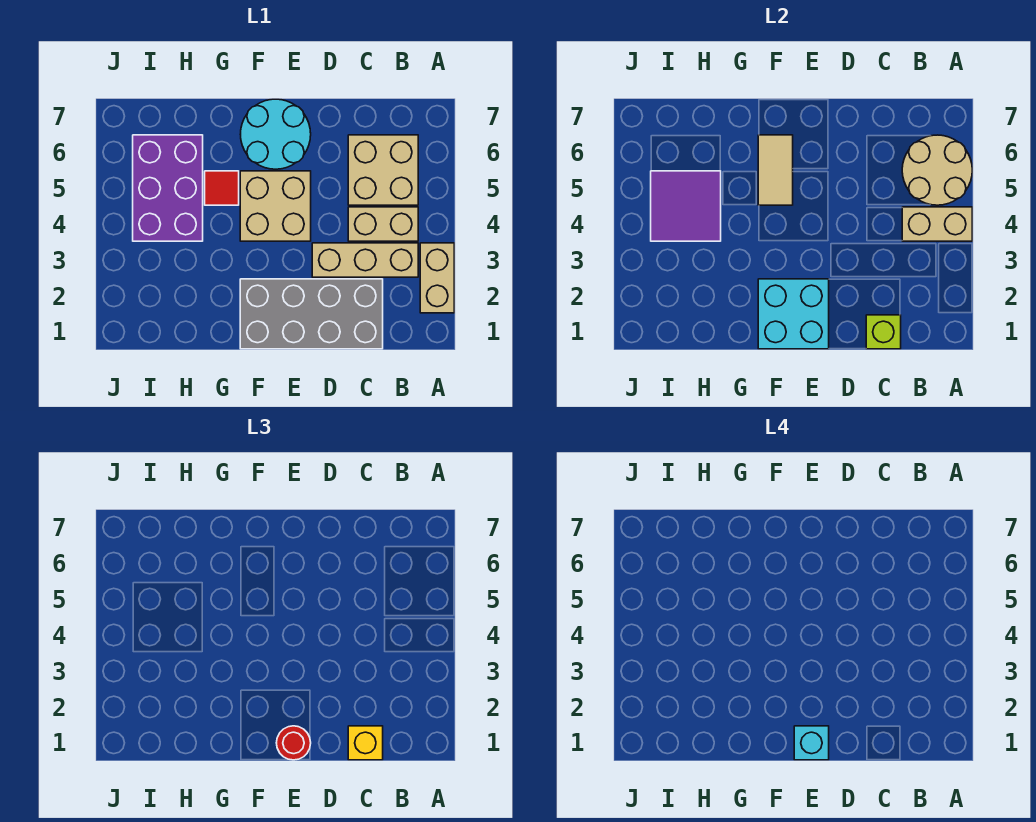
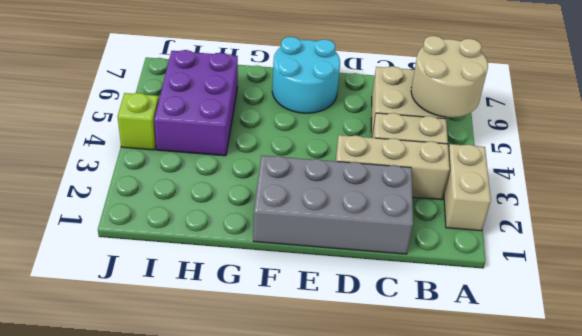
lime brick J4 level 1 -> lime brick C1 level 2
none -> tan brick E4:F5 level 1
none -> red tile G5 level 1
none -> tan brick A4:B4 level 2

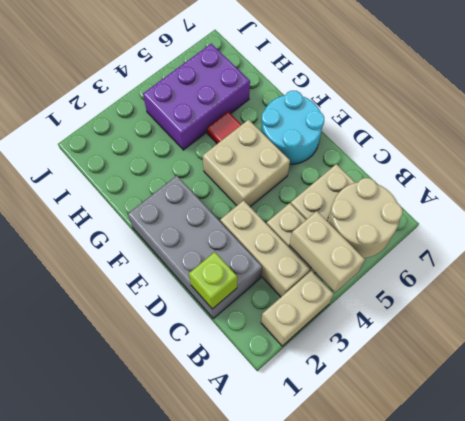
none -> cyan brick E1:F2 level 2
none -> tan tile F5:F6 level 2
none -> purple tile H4:I5 level 2

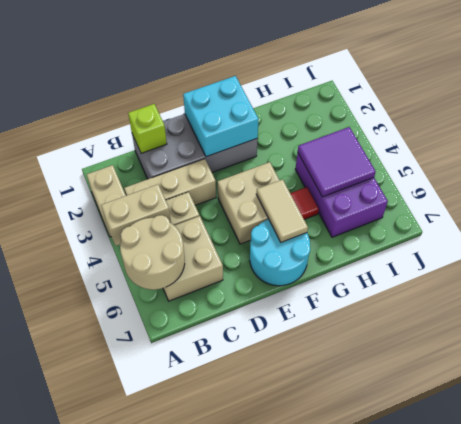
none -> yellow brick C1 level 3
none -> red round brick E1 level 3
none -> cyan brick E1 level 4

